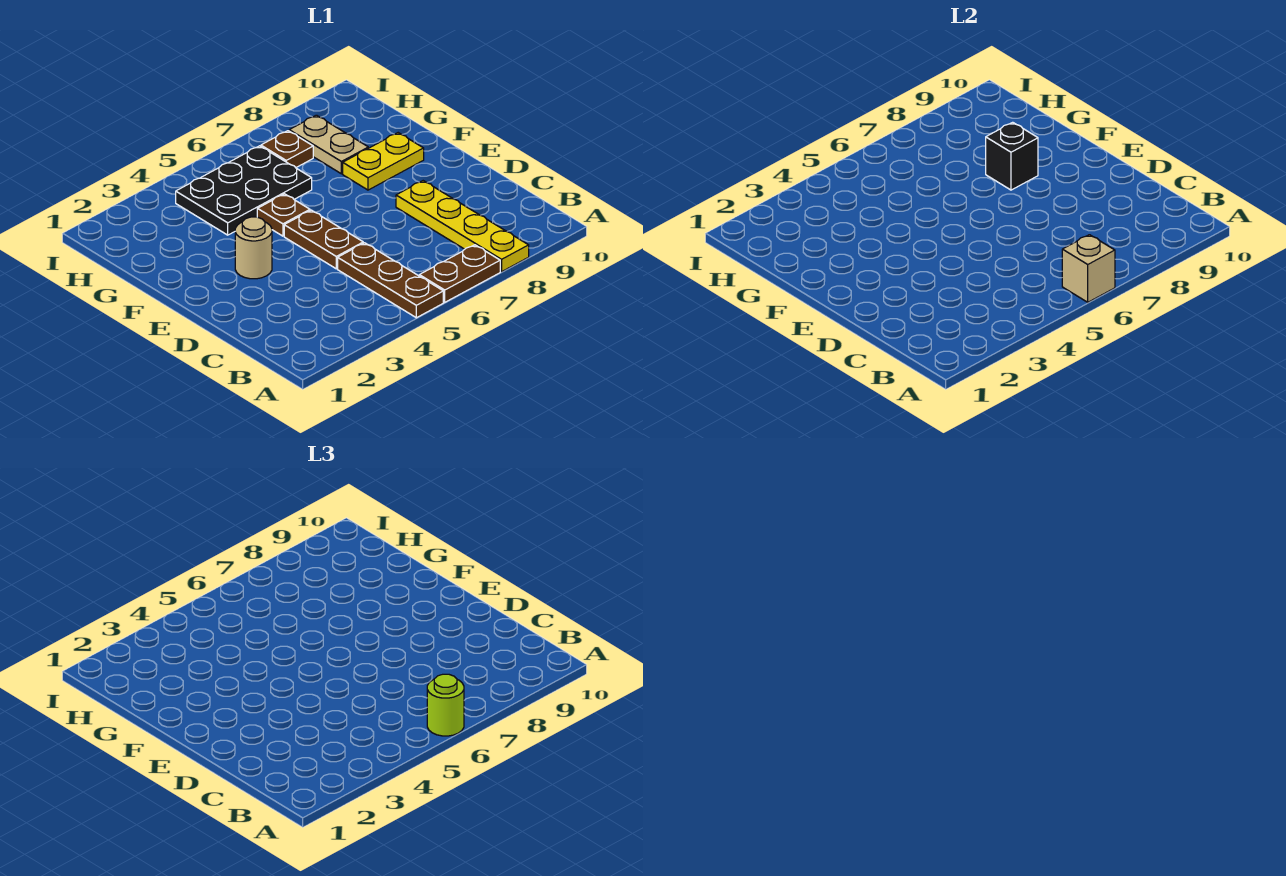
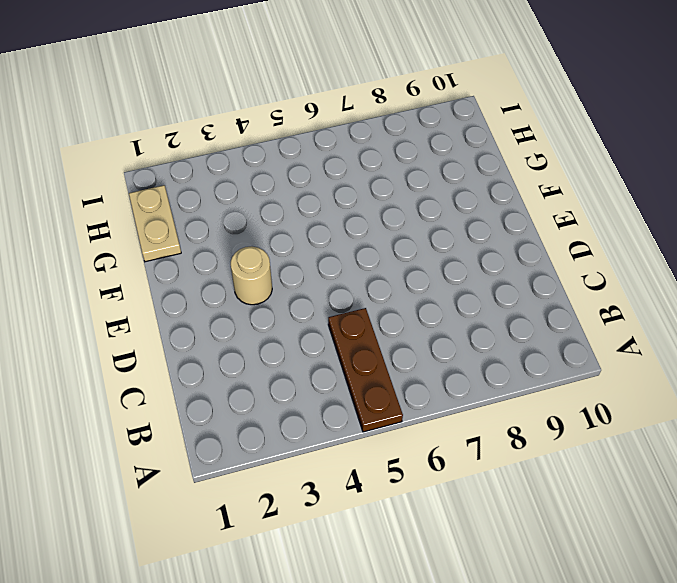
tan plate G1:H1 level 1 -> tan plate G8:H8 level 1
none -> brown plate A6:A7 level 1
none -> yellow plate A8:D8 level 1
none -> brown plate D5:E5 level 1

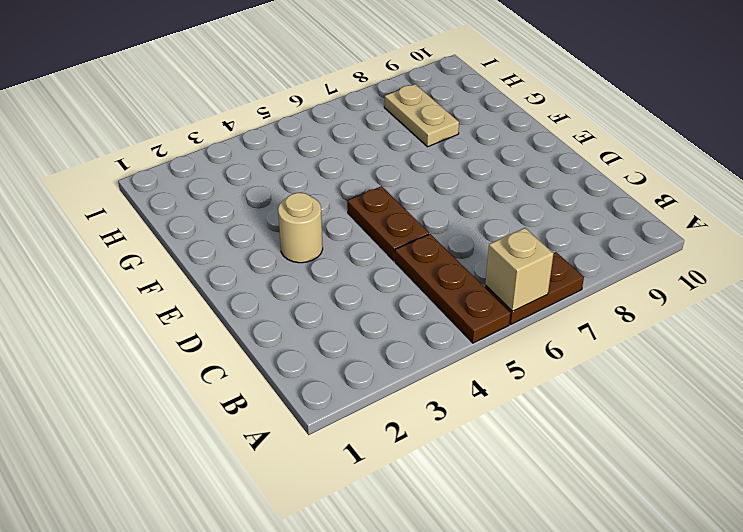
none -> yellow plate A8:D8 level 1
none -> brown plate F5 level 1
none -> yellow plate F8:F9 level 1

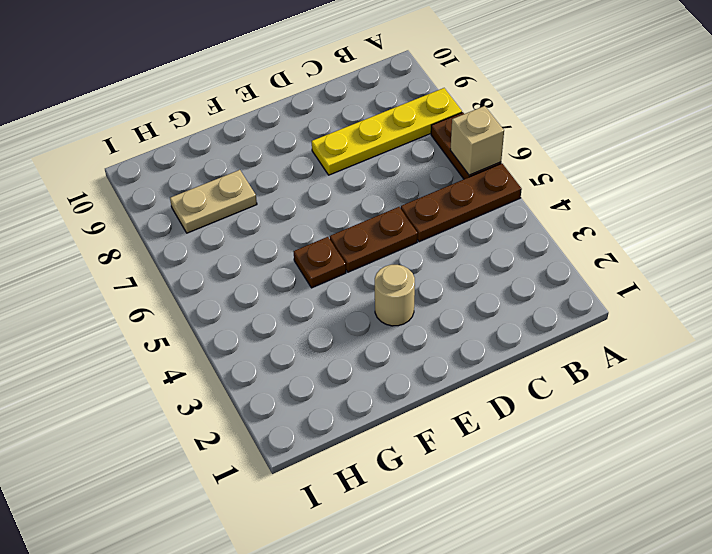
none -> yellow plate F8:F9 level 1
none -> black plate G4:H6 level 1
none -> brown plate H7 level 1

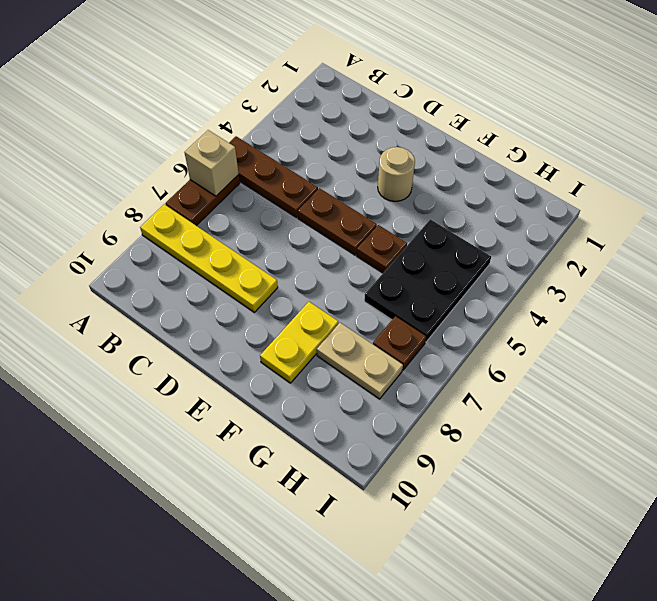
none -> black brick F8 level 2
none -> lime round brick A6 level 3

